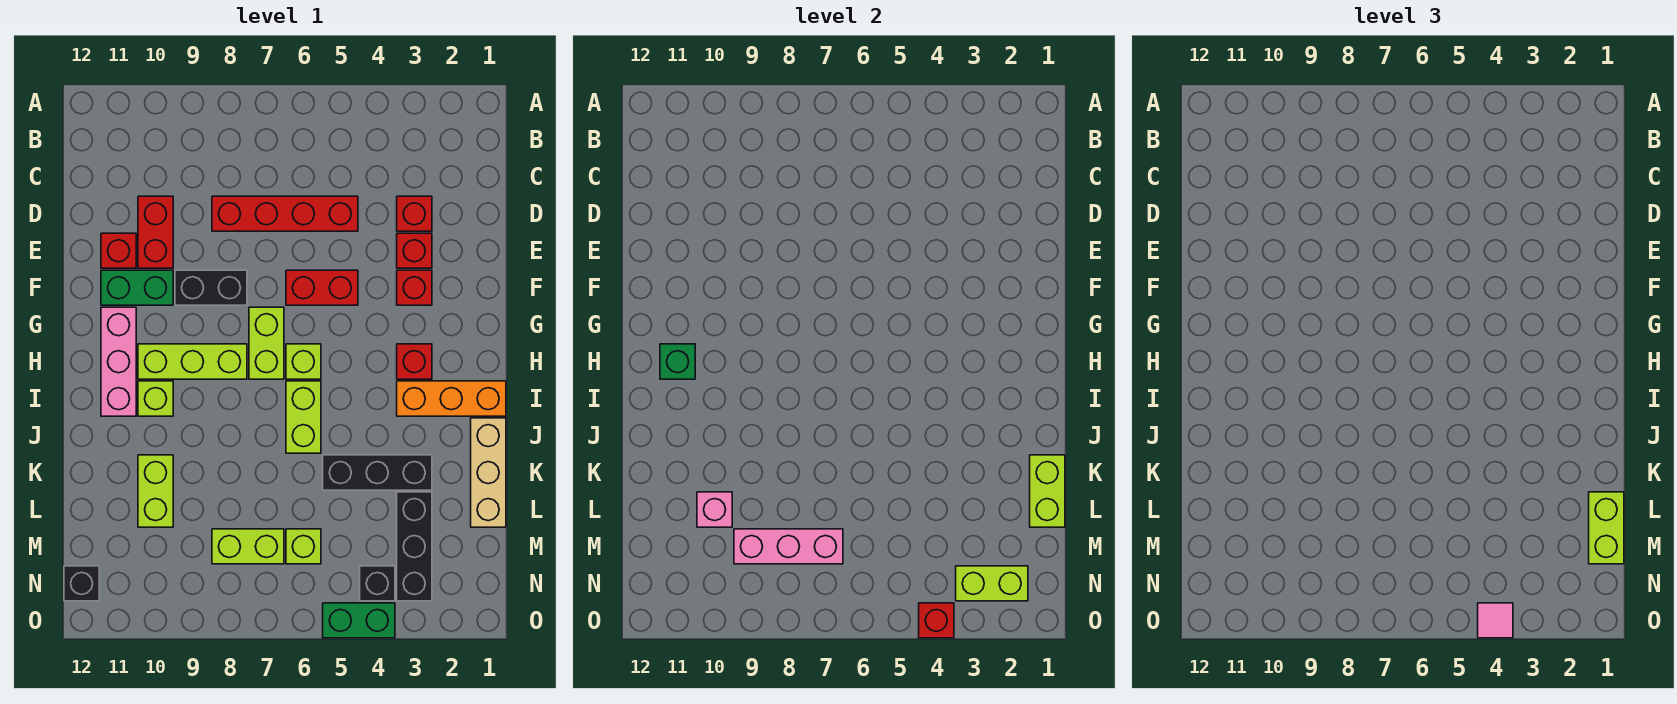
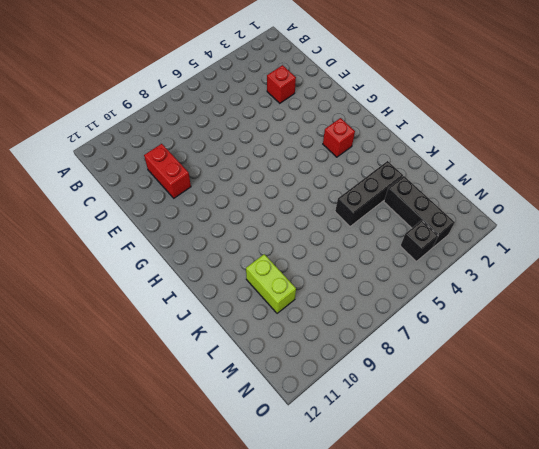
none -> red brick D5:D8 level 1
none -> red brick E3 level 1
none -> red brick E11 level 1
none -> red brick F3 level 1

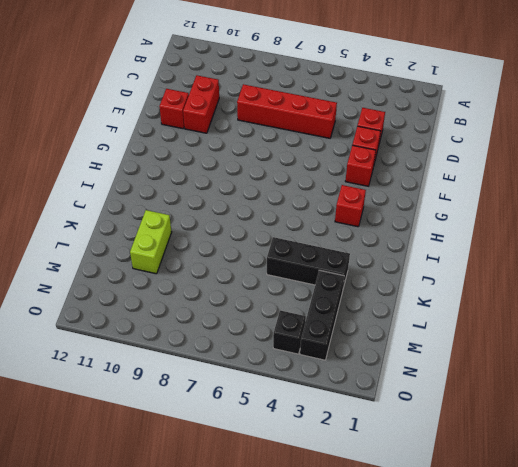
none -> red brick F5:F6 level 1
none -> black brick F8:F9 level 1
none -> green brick F10:F11 level 1
none -> lime brick G7:H7 level 1

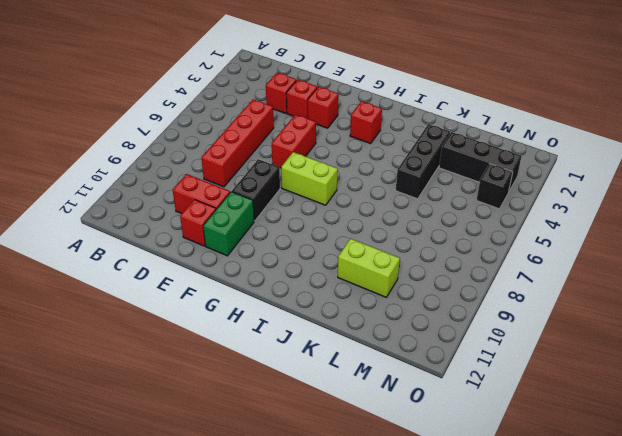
none -> pink brick G11:I11 level 1
none -> lime brick H6 level 1
none -> lime brick H8:H10 level 1
none -> orange brick I1:I3 level 1

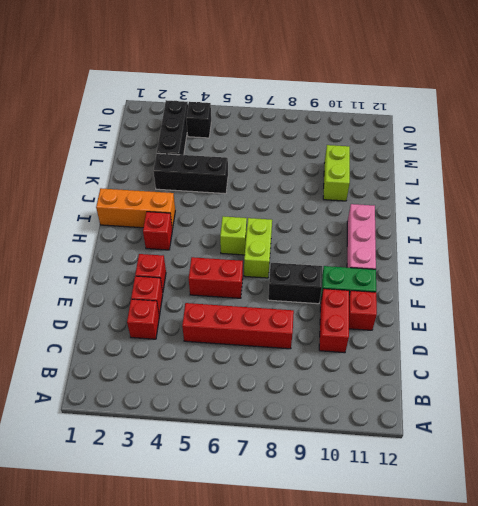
none -> lime brick H8:H10 level 1
none -> lime brick I6:J6 level 1
none -> lime brick I10 level 1
none -> tan brick J1:L1 level 1

